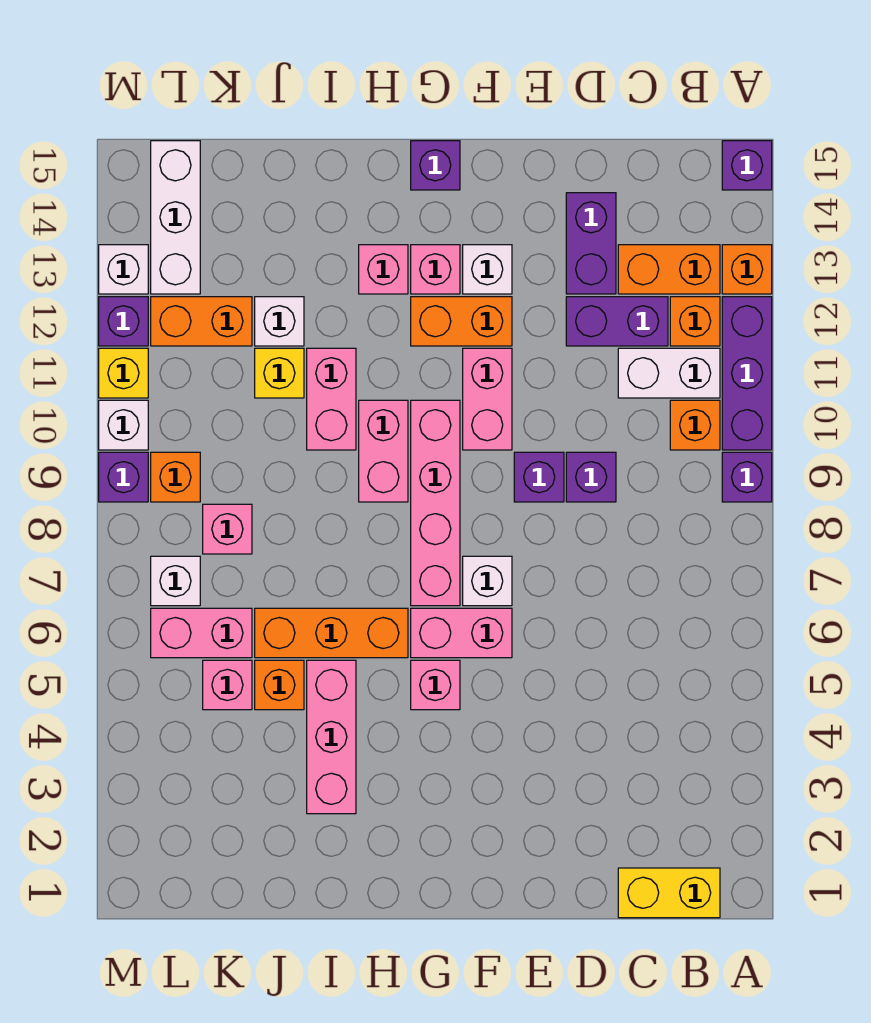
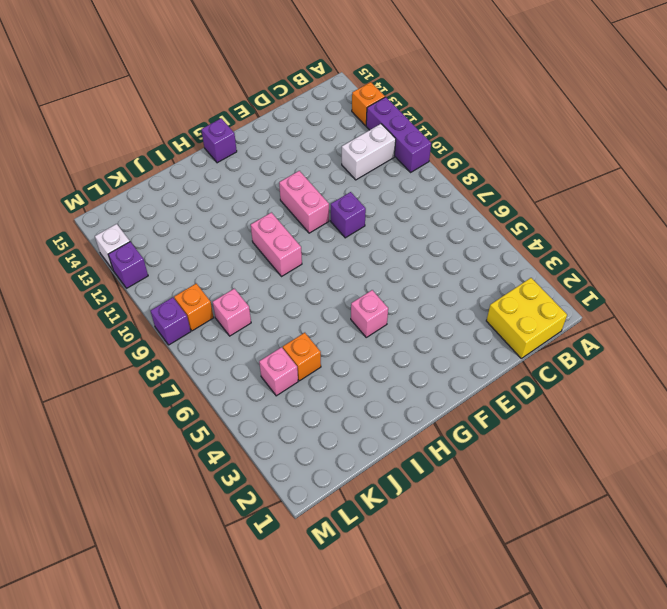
yellow brick B1:C2 level 1 -> yellow brick B1:C1 level 1
none -> purple brick A9 level 1
none -> purple brick A15 level 1
none -> orange brick B10 level 1
none -> orange brick B12 level 1

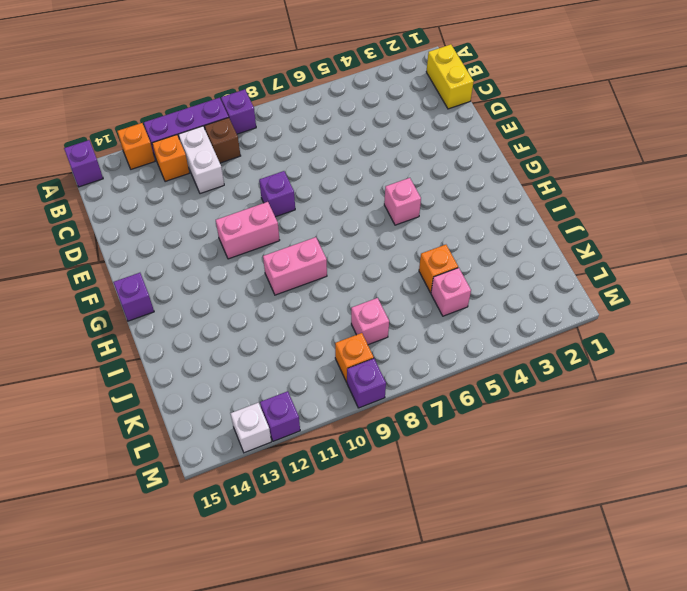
brown brick B10 level 1 -> orange brick B10 level 1
none -> orange brick B13:C13 level 1
none -> purple brick C12:D12 level 1
none -> purple brick D9 level 1
none -> purple brick D13:D14 level 1

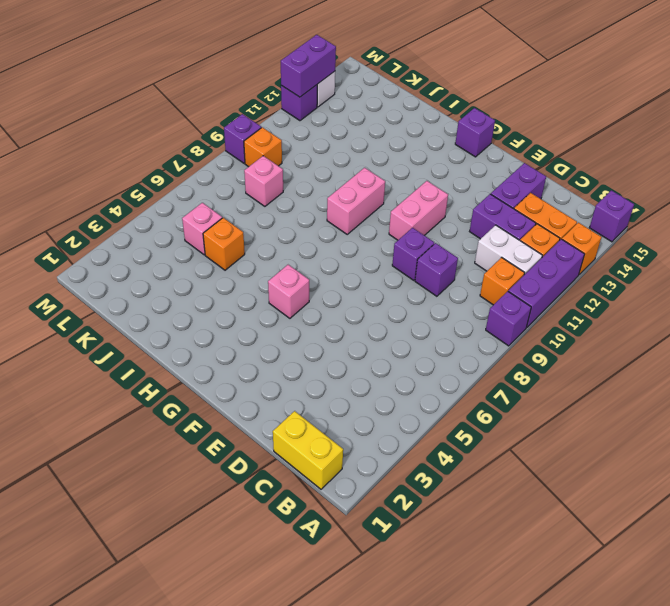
purple brick M12:M13 level 2 -> none
none -> pink brick F6:G6 level 1
none -> white brick F7 level 1
none -> orange brick F12:G12 level 1
none -> white brick F13 level 1

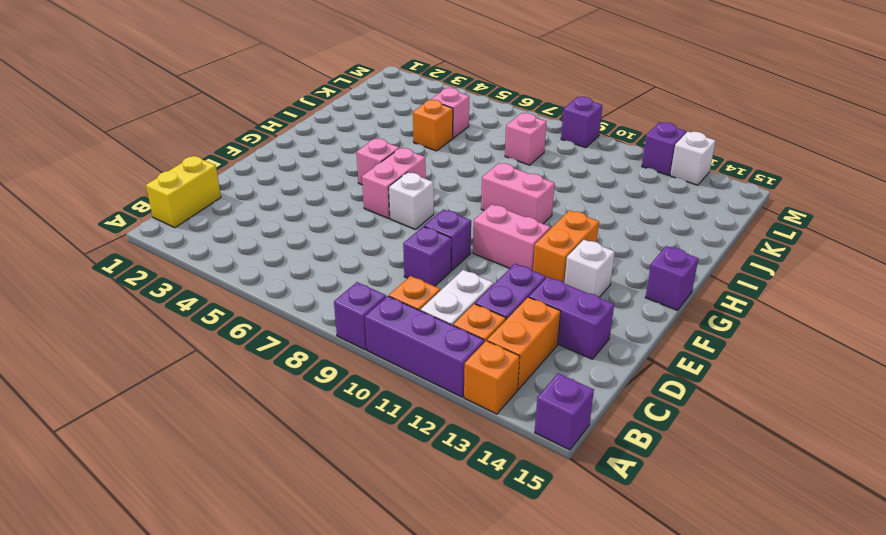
none -> pink brick G7:G10 level 1
none -> pink brick G13 level 1
none -> orange brick H6:J6 level 1
none -> pink brick H13 level 1

